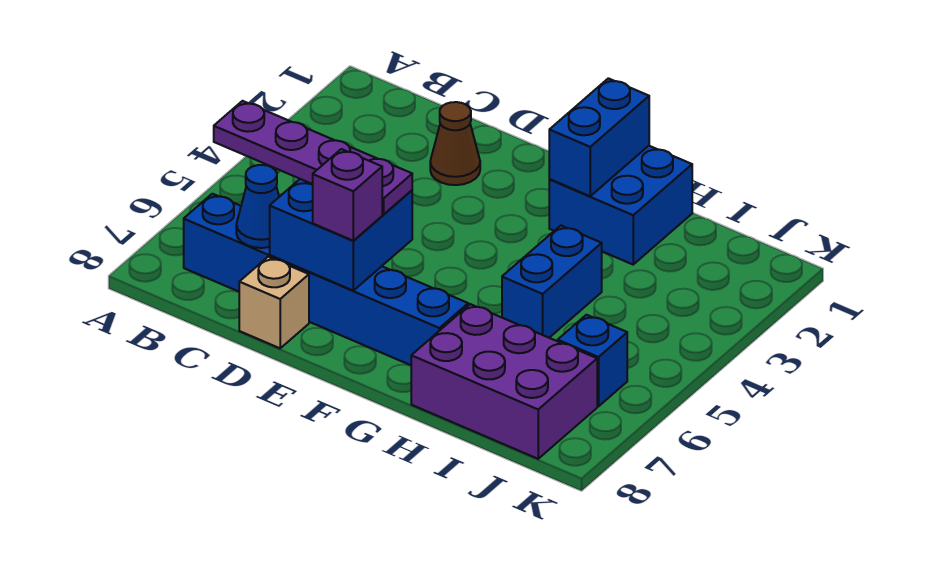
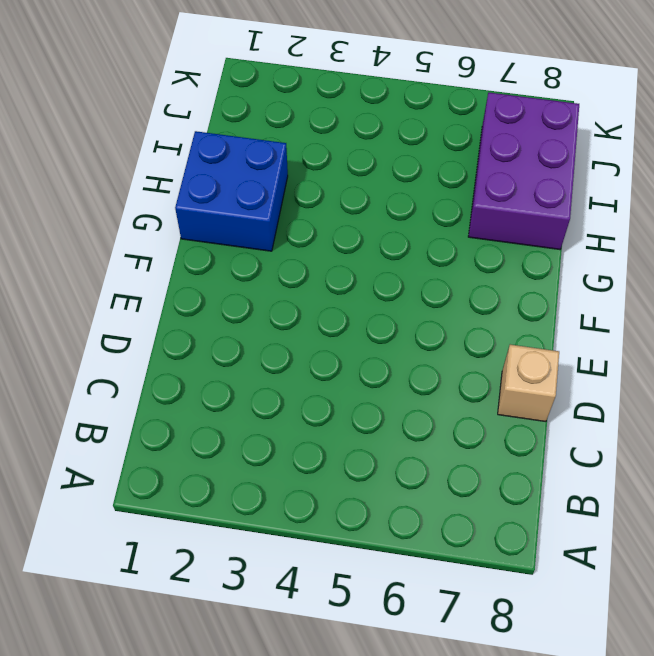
none -> blue brick B7:G7 level 1
none -> brown cone D2 level 1
none -> blue brick H4:H5 level 1

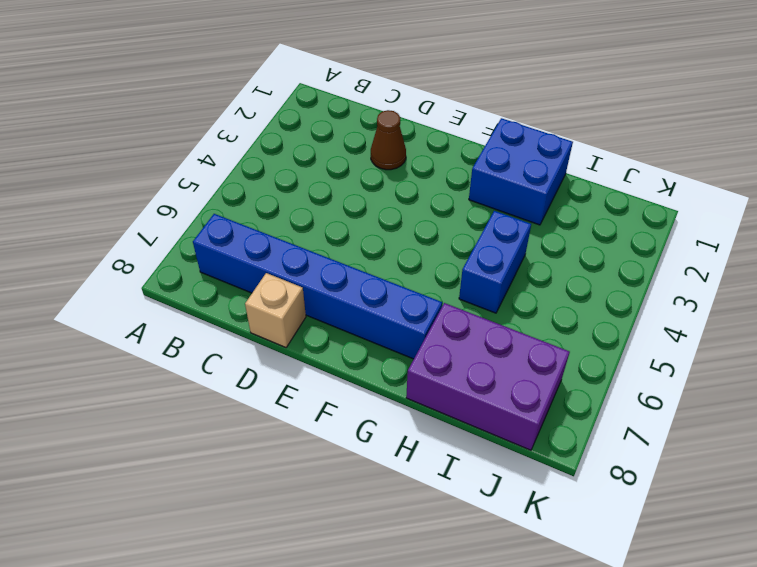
none -> blue brick J6 level 1
none -> blue cone C7 level 2
none -> blue brick D6:E7 level 2

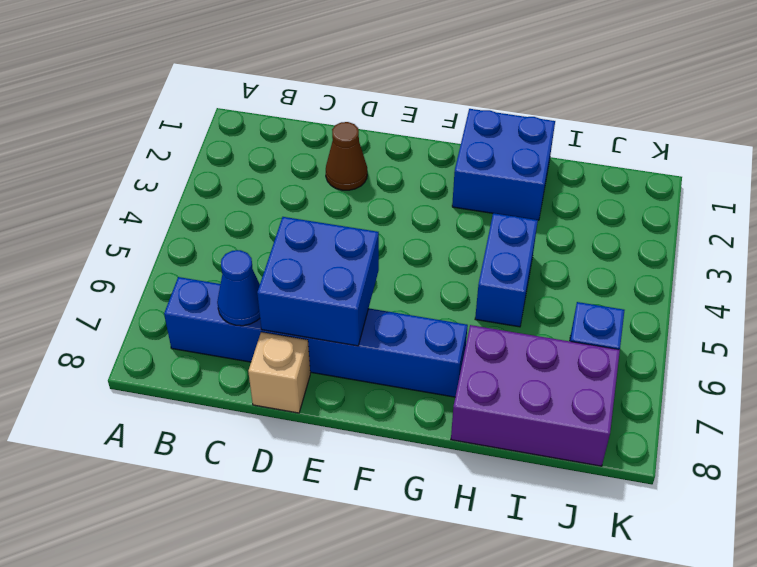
none -> blue brick G1:G2 level 2
none -> purple plate B6:E6 level 3
none -> purple brick E7 level 3

